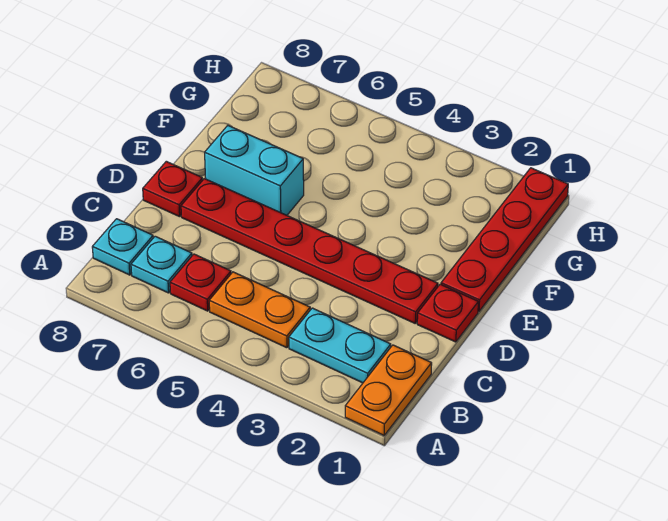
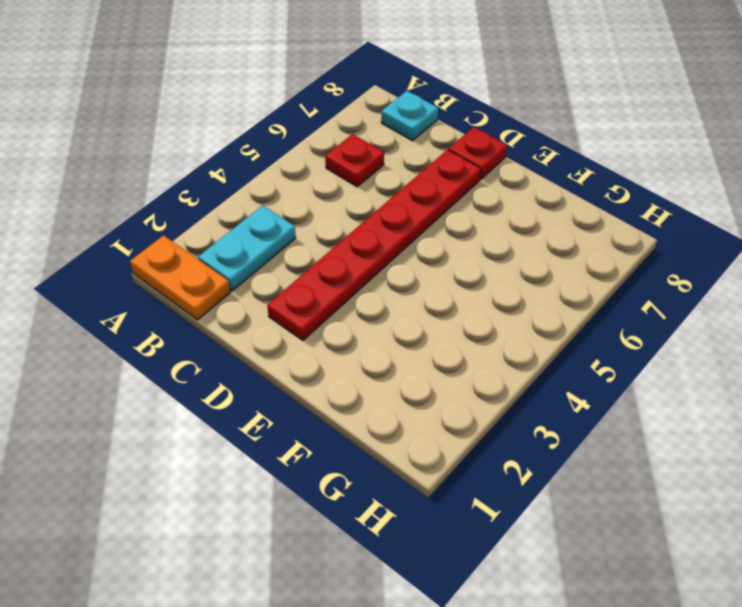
none -> orange plate B4:B5 level 1
none -> cyan plate B7 level 1

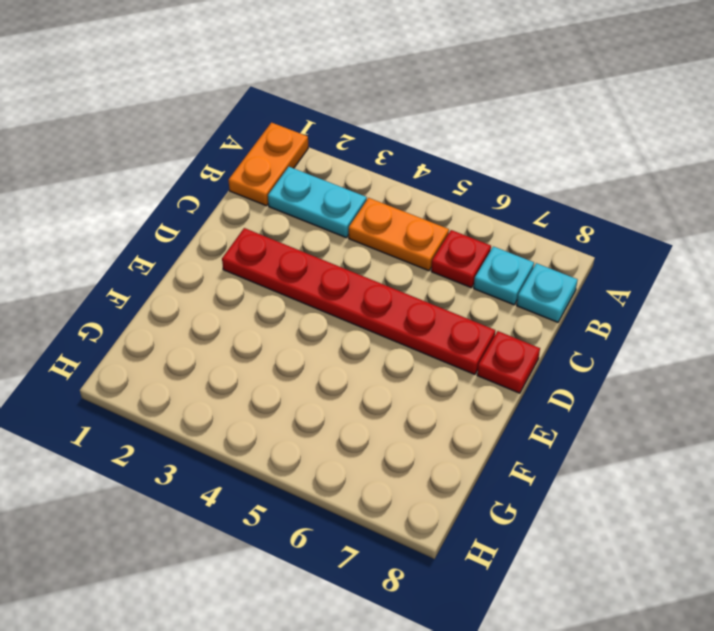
none -> red plate D1 level 1
none -> red plate E1:H1 level 1

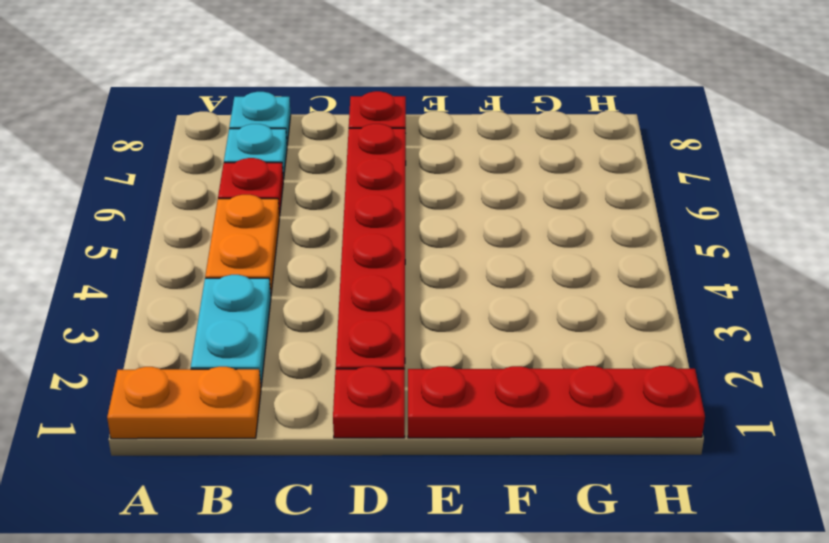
none -> cyan brick E6:E7 level 1

